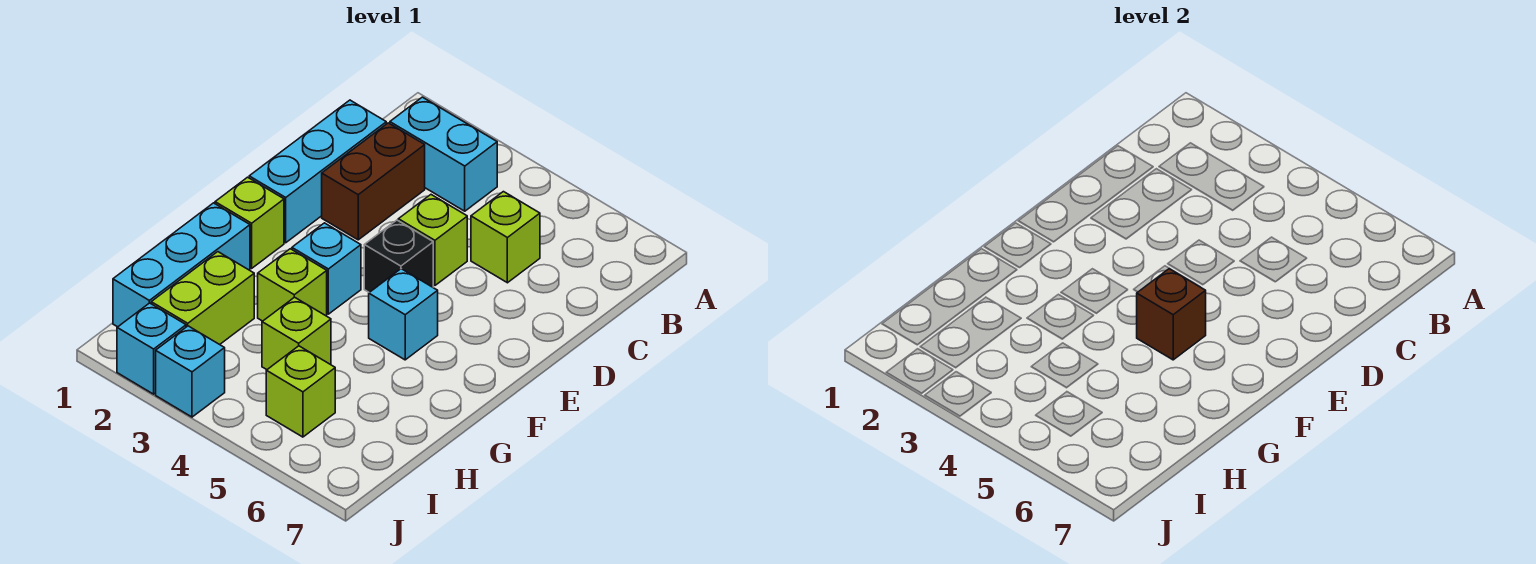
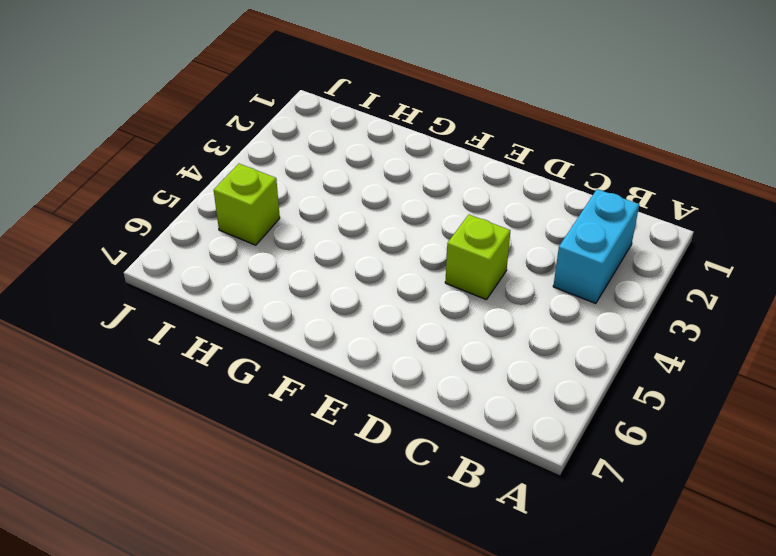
none -> cyan brick C1:E1 level 1
none -> brown brick C2:D2 level 1
none -> lime brick C5 level 1

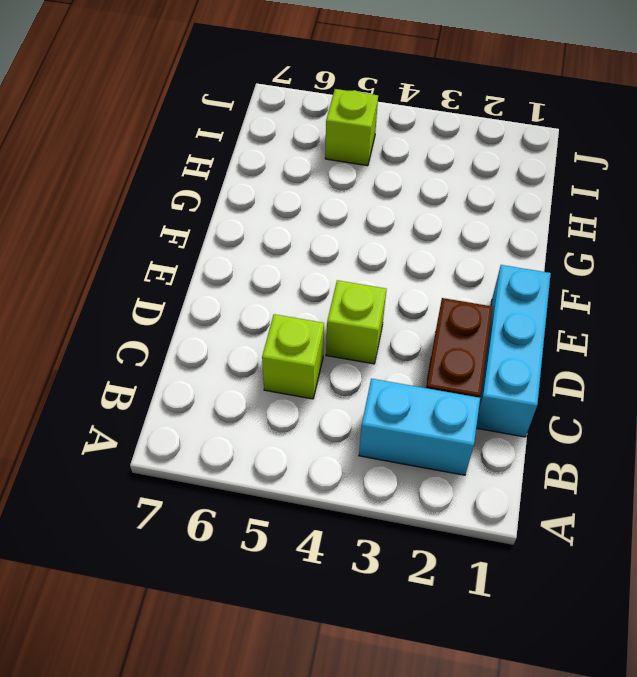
none -> black brick E4 level 1
none -> lime brick F1 level 1
none -> cyan brick F3 level 1

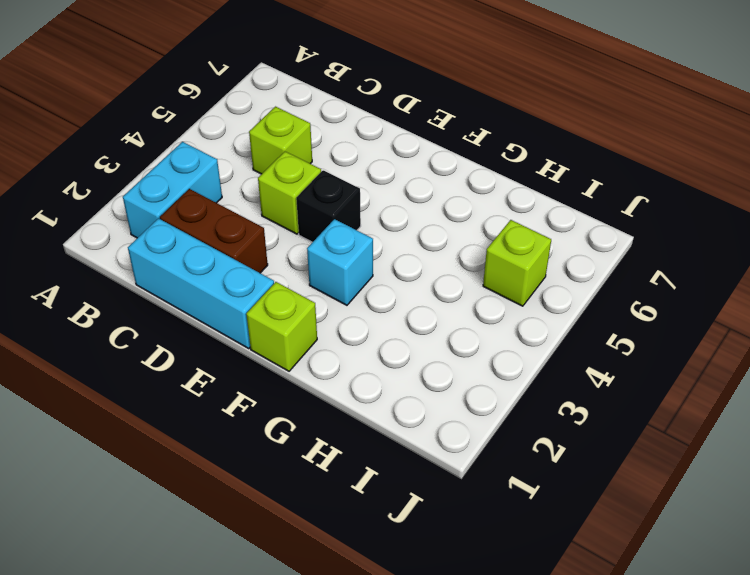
none -> cyan brick F5 level 1
none -> cyan brick G1:I1 level 1
none -> lime brick G3 level 1

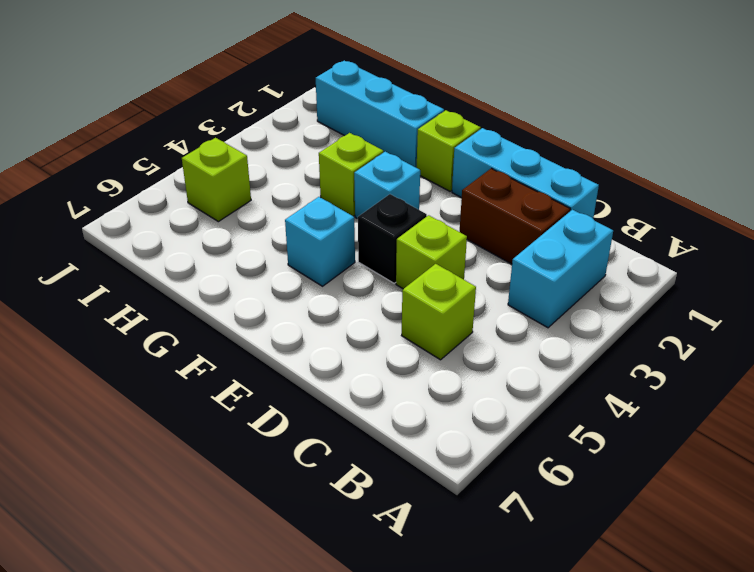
none -> lime brick H2:I2 level 1
none -> lime brick H4 level 1
none -> cyan brick J2 level 1

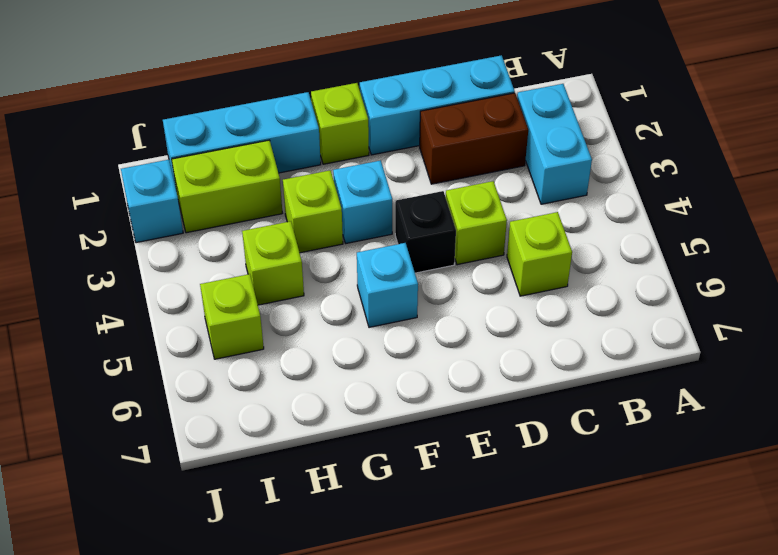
none -> cyan brick J3 level 1
none -> brown brick F5 level 2

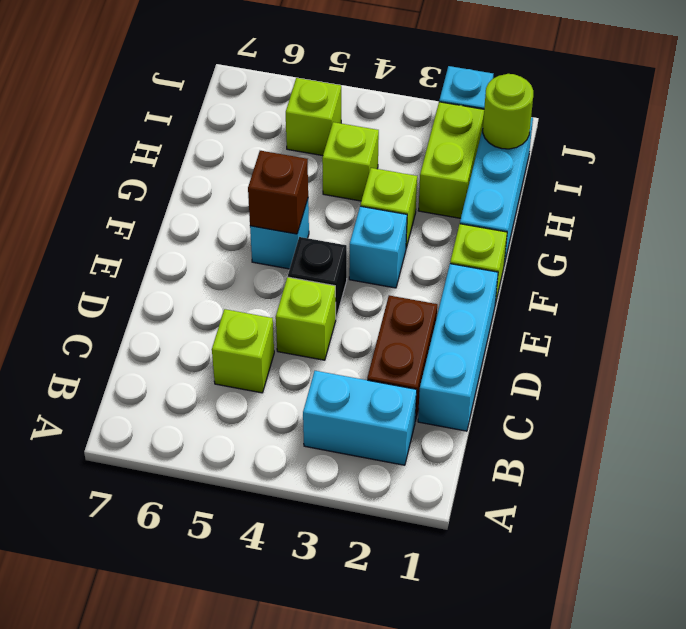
lime round brick I1 level 2 -> none
none -> cyan brick J3 level 1

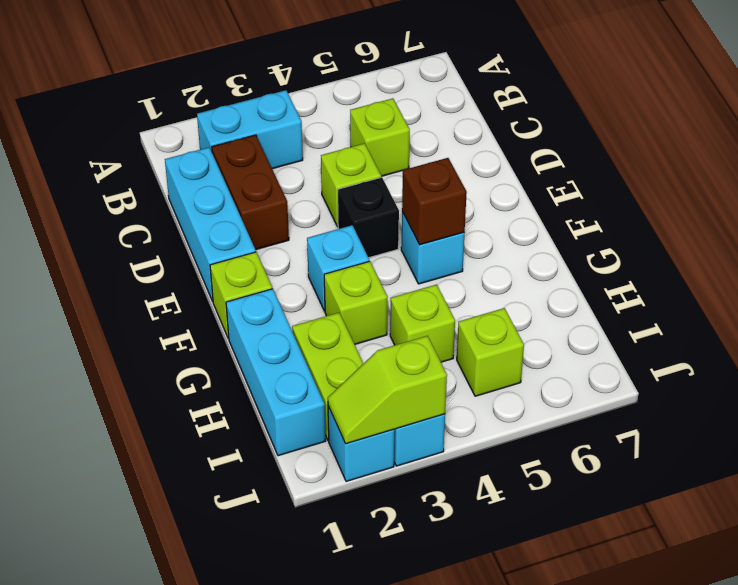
lime slope J2:J3 level 2 top 3 -> none

